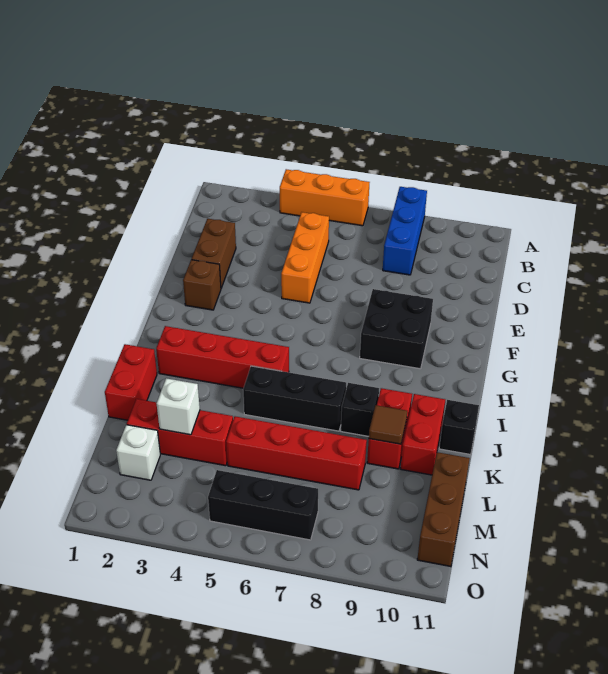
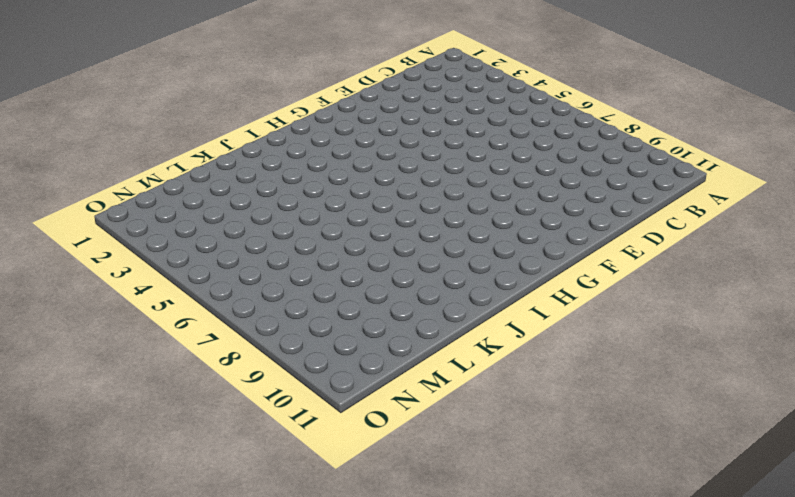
none -> orange brick A4:A6 level 1
none -> blue brick A8:C8 level 1
none -> orange brick C5:E5 level 1

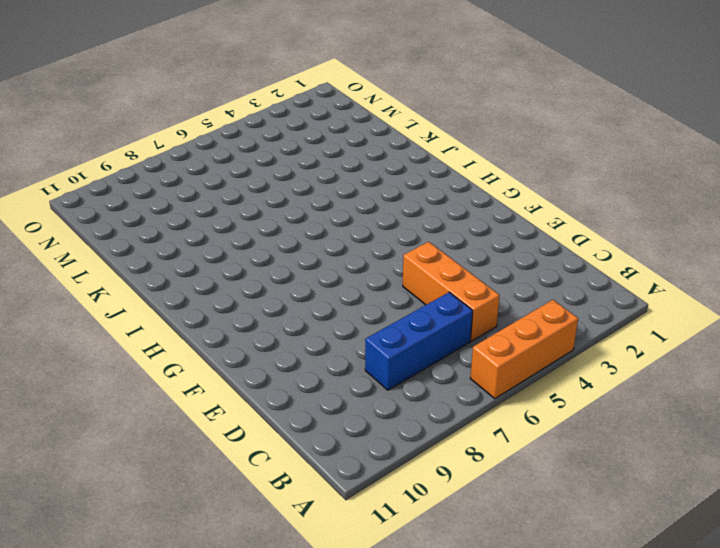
blue brick C6:C8 level 1 -> blue brick A8:C8 level 1
none -> brown brick D2:E2 level 1
none -> brown brick F2 level 1
none -> black brick F8:G9 level 1

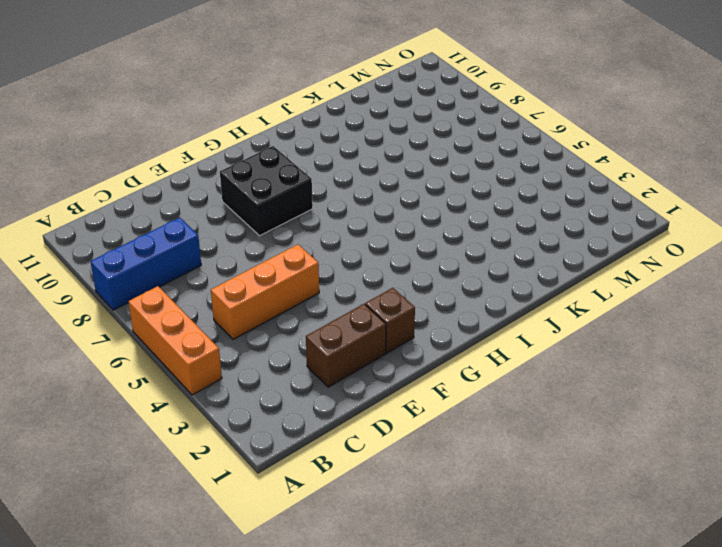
none -> red brick I2:I5 level 1
none -> red brick J1:K1 level 1
none -> black brick J5:J7 level 1

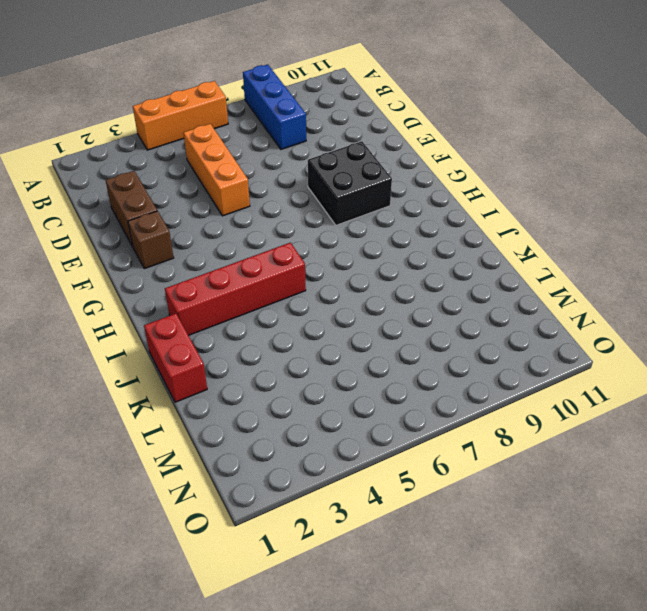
none -> black brick J5:J7 level 1
none -> black brick J8 level 1
none -> red brick J9:K9 level 1

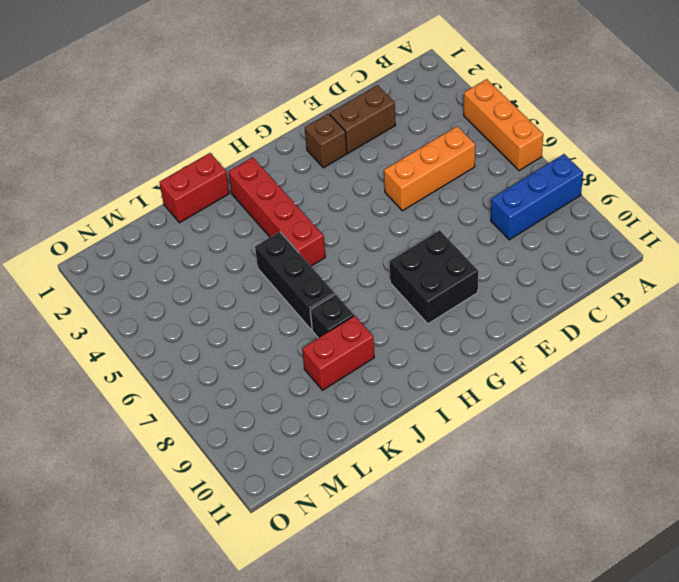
none -> red brick J10:K10 level 1
none -> black brick J11 level 1
none -> red brick L2:L4 level 1

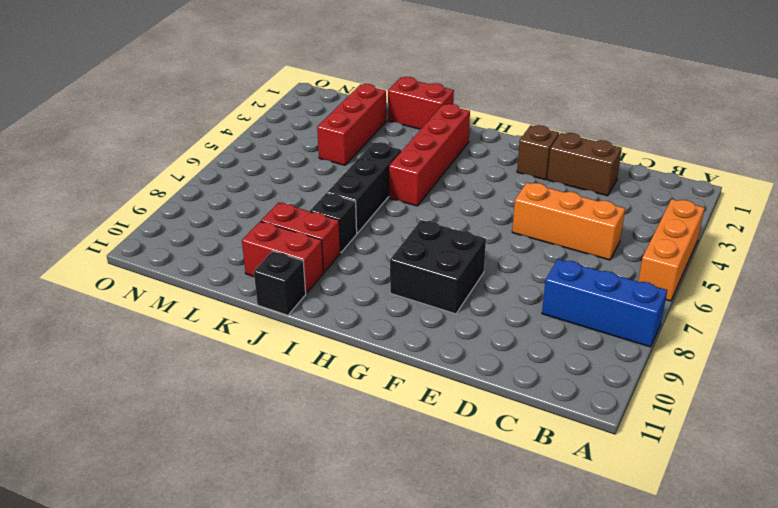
none -> red brick L5:L8 level 1
none -> brown brick L11:N11 level 1
none -> white brick M2 level 1

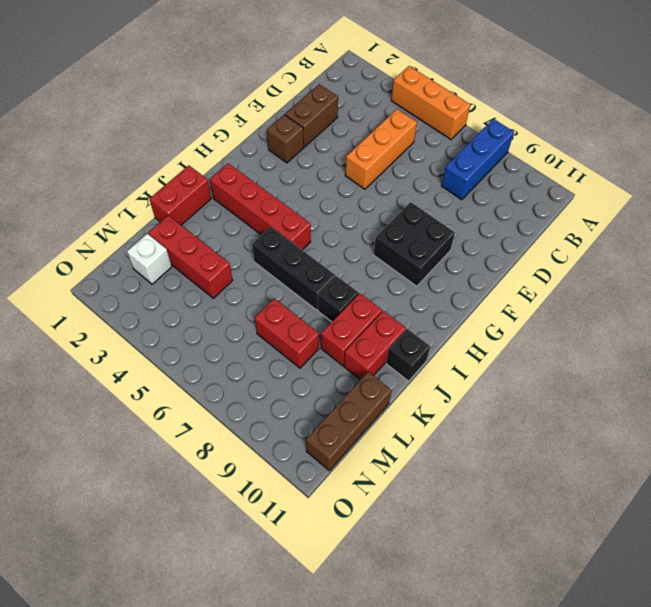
red brick L7:L8 level 1 -> red brick L5:L8 level 1
none -> black brick N5:N7 level 1
none -> brown tile K9 level 2
none -> white brick L3 level 2

